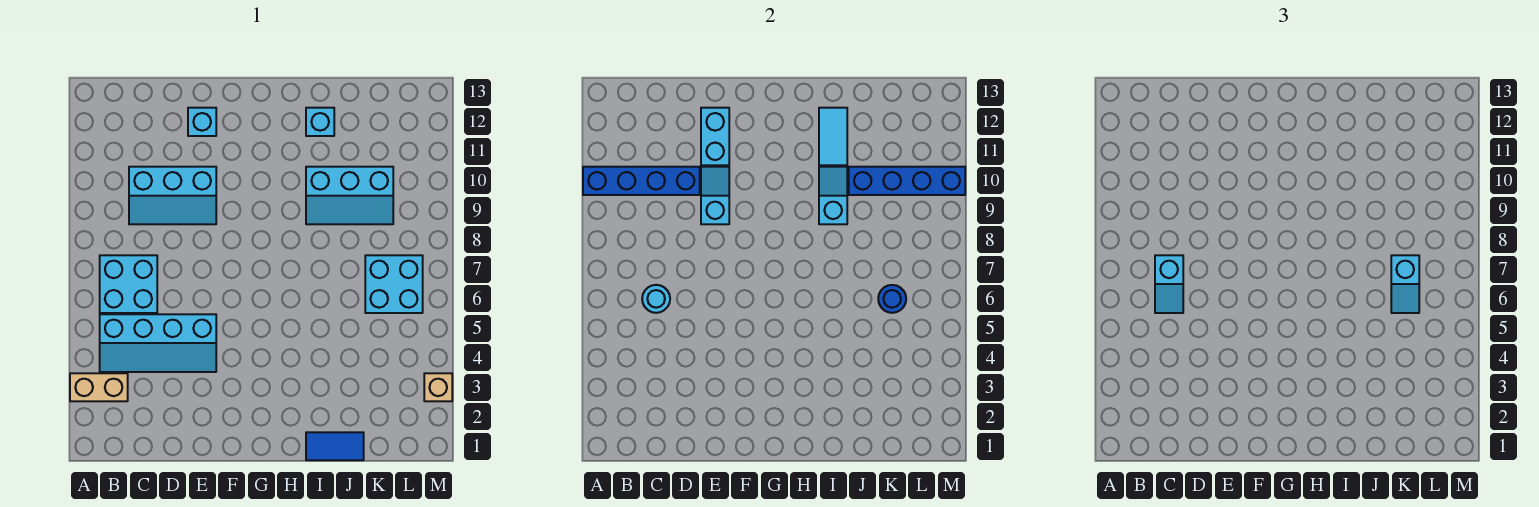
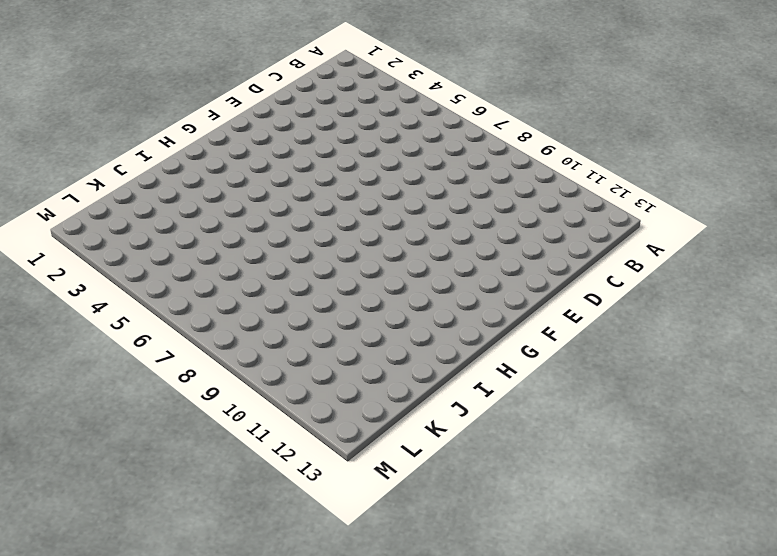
none -> tan brick A3:B3 level 1
none -> cyan slope B4:E5 level 1 top 5
none -> cyan brick B6:C7 level 1

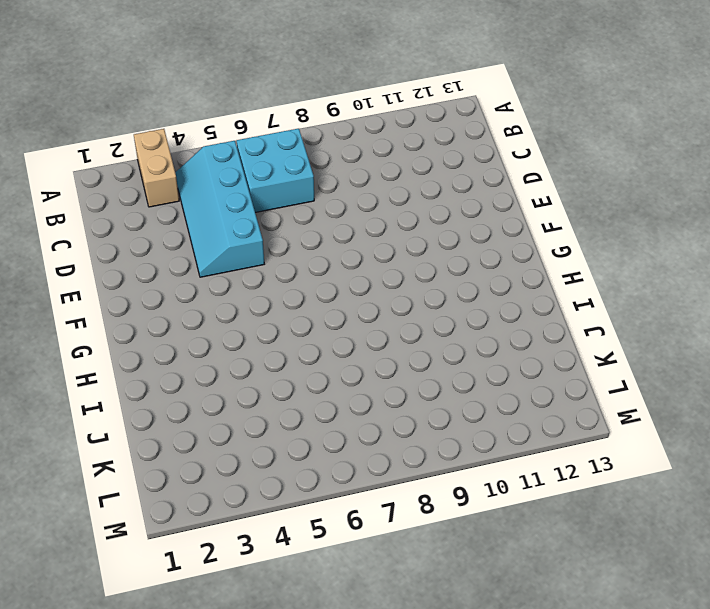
none -> cyan slope C9:E10 level 1 top 10
none -> cyan brick E12 level 1
none -> blue tile I1:J1 level 1

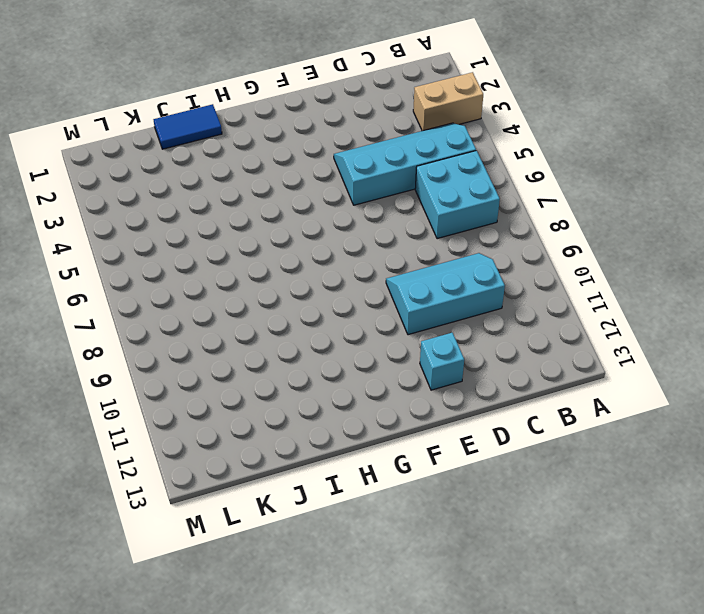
none -> cyan slope I9:K10 level 1 top 10
none -> cyan brick I12 level 1
none -> cyan brick K6:L7 level 1

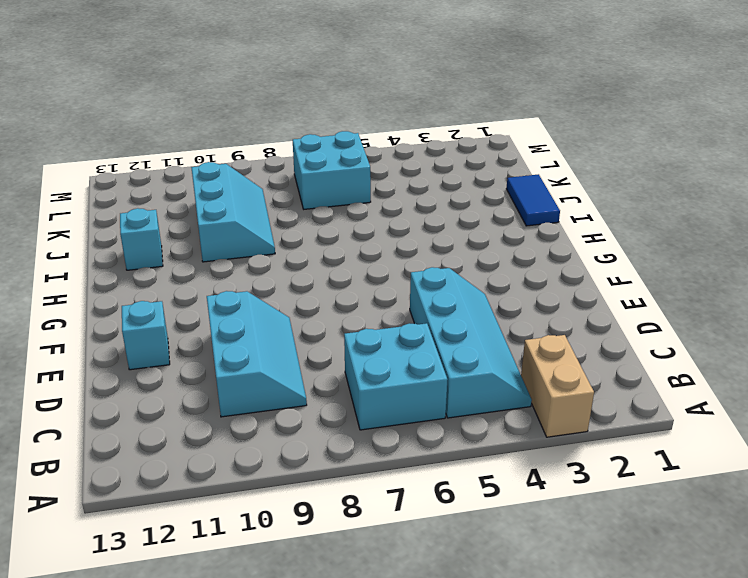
none -> tan brick M3 level 1
none -> blue brick A10:D10 level 2
none -> cyan round brick C6 level 2

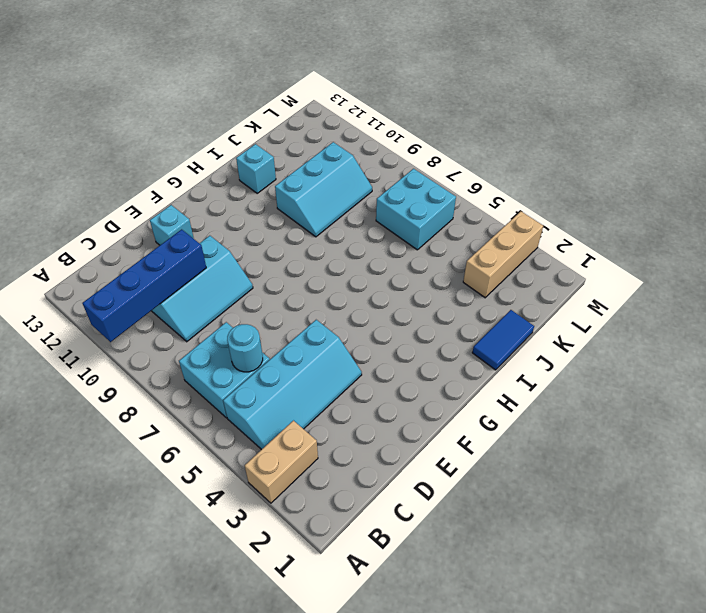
tan brick K3:M3 level 1 -> tan brick M3 level 1
none -> cyan slope E9:E10 level 2 top 9
none -> cyan brick E11:E12 level 2
none -> cyan slope I9:I10 level 2 top 9

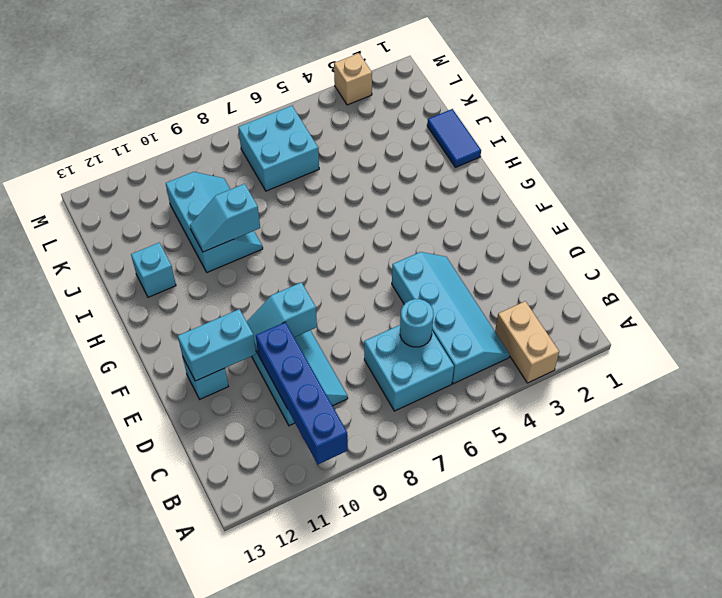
none -> cyan tile I11:I12 level 2
none -> blue brick J10:M10 level 2
none -> blue round brick K6 level 2

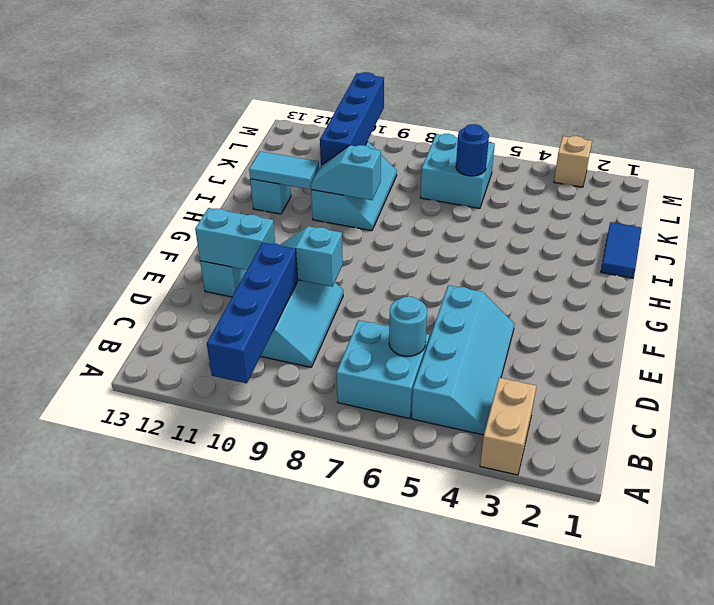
none -> cyan slope C6:C7 level 3 top 7
none -> cyan slope K6:K7 level 3 top 7

